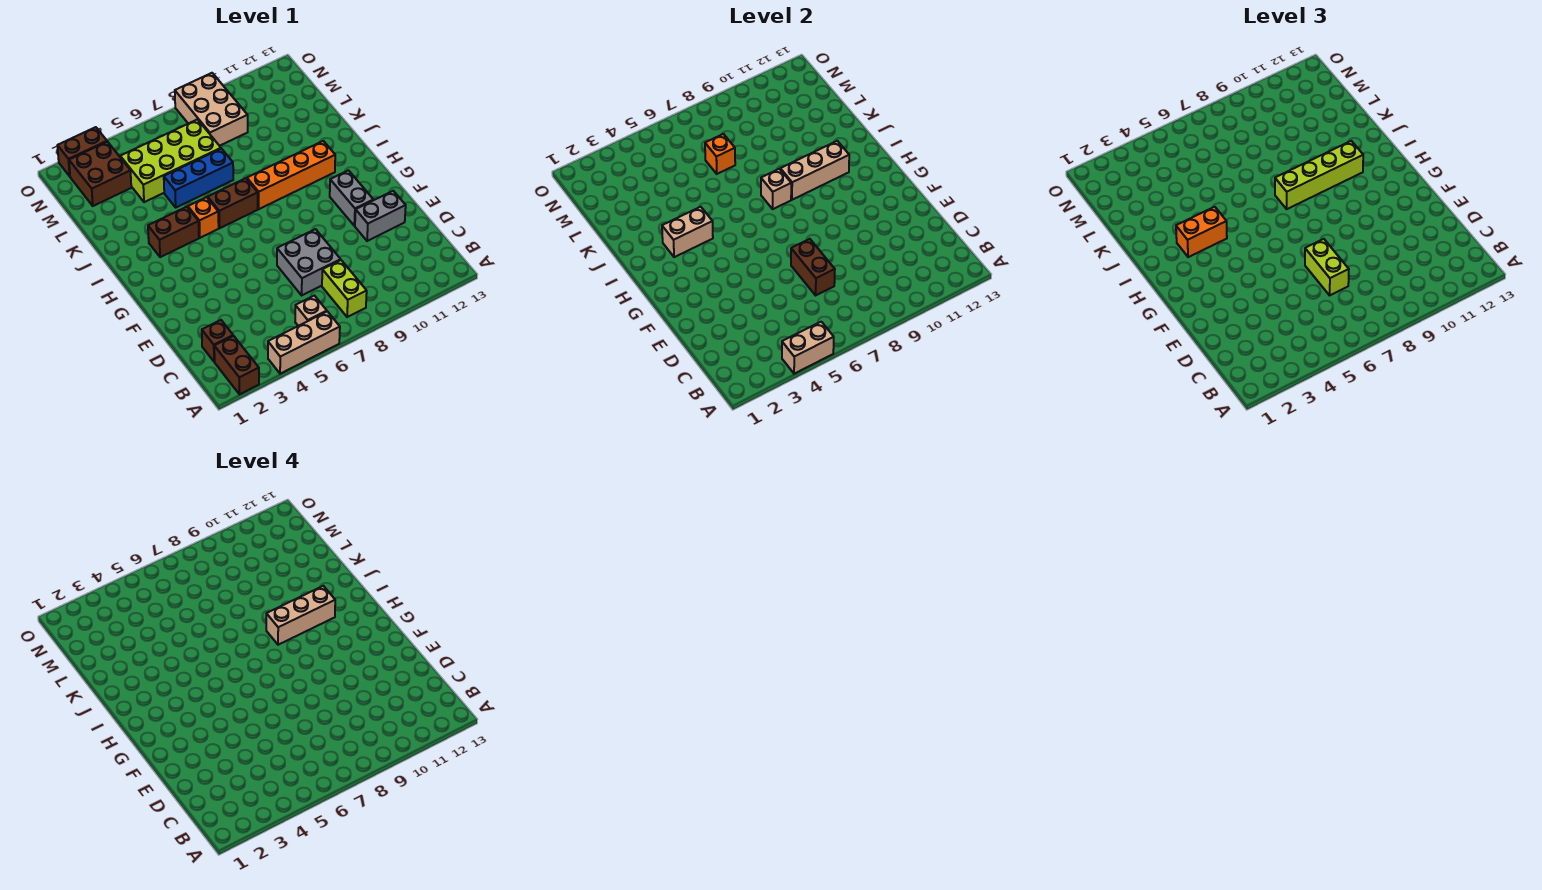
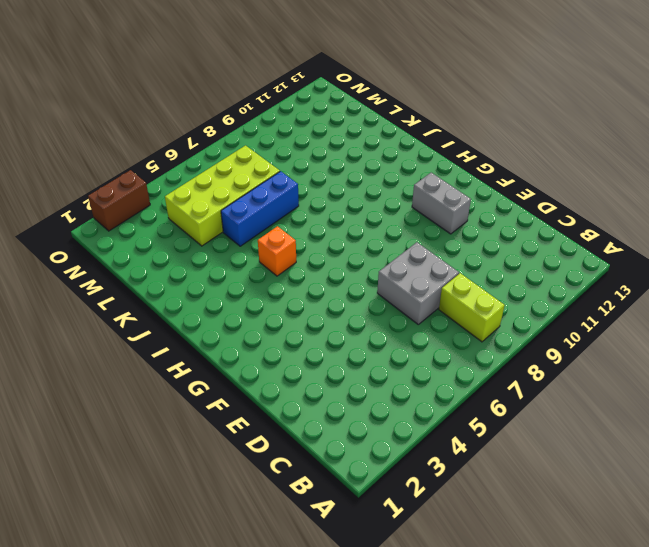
none -> brown brick A2:B2 level 1
none -> tan brick A4:A6 level 1
none -> tan brick B6 level 1

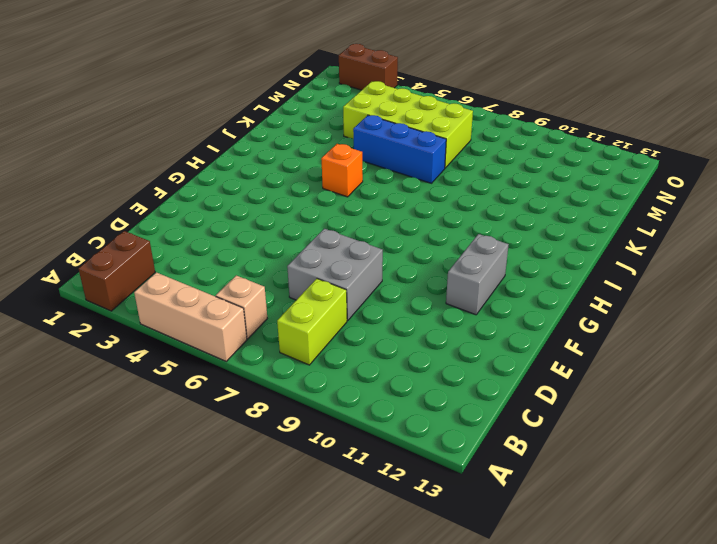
none -> brown brick C2 level 1
none -> grey brick E11:E12 level 1
none -> brown brick I3:I4 level 1

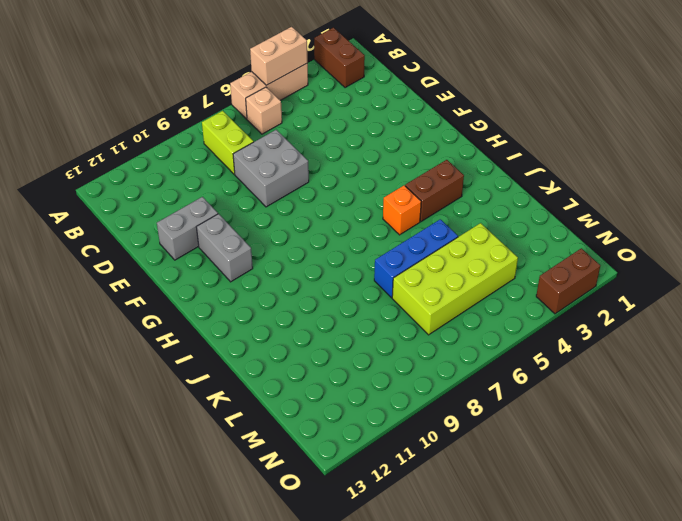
none -> brown brick C2 level 1
none -> brown brick I6:I7 level 1
none -> orange brick I8:I11 level 1

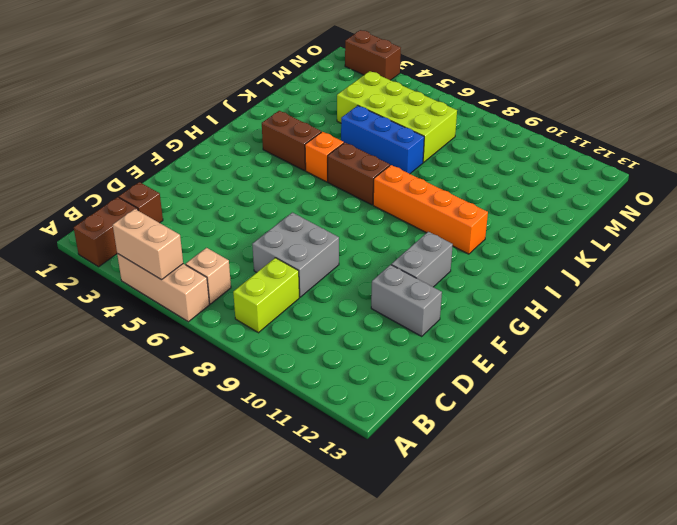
none -> brown brick M2:N3 level 1
none -> tan brick M8:O9 level 1
none -> brown brick D7:E7 level 2

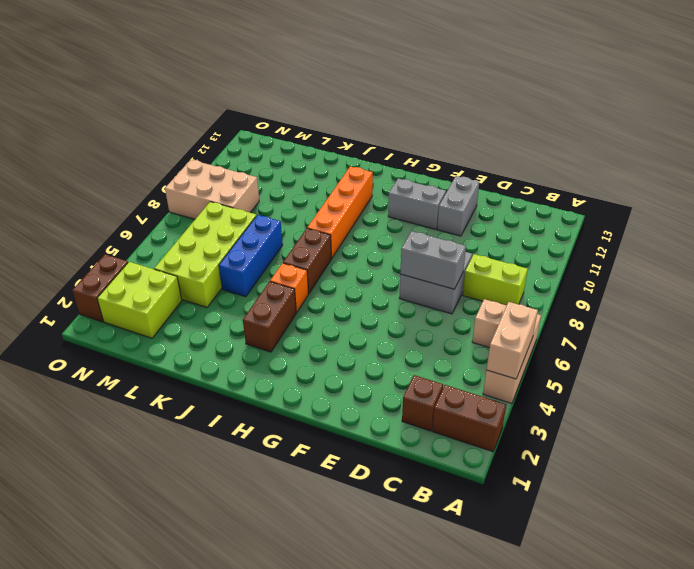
grey brick D7:E7 level 2 -> brown brick D7:E7 level 2
lime brick M2:N3 level 1 -> brown brick M2:N3 level 1
none -> tan brick I3:I4 level 2
none -> tan brick I8 level 2
none -> tan brick I9:I11 level 2

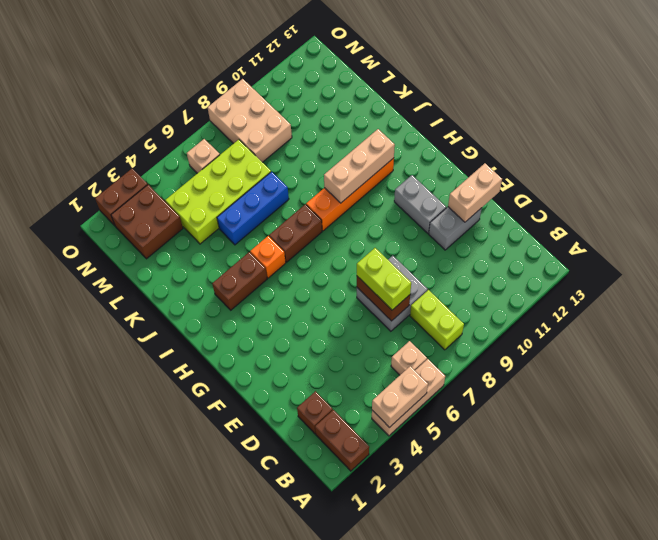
tan brick E12:E13 level 2 -> tan brick I3:I4 level 2
tan brick N6 level 1 -> tan brick I8 level 2
none -> orange brick L7 level 2
none -> orange brick I3:I4 level 3
none -> lime brick I8:I11 level 3

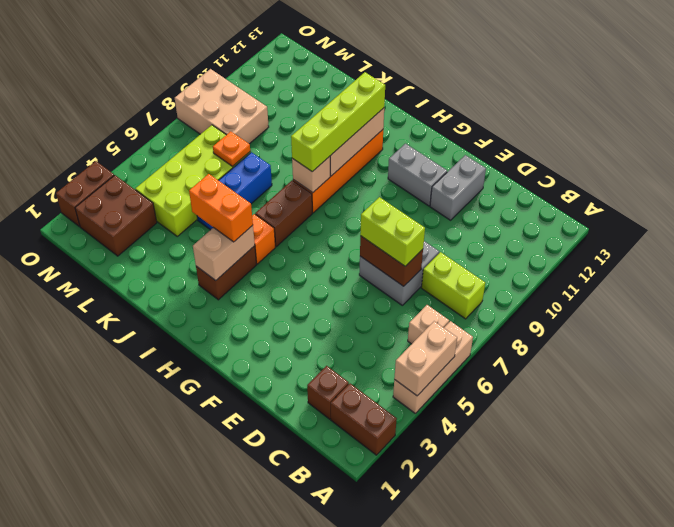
orange brick I4:J4 level 3 -> orange brick I3:I4 level 3
orange plate L7 level 2 -> orange brick L7 level 2
none -> tan brick I9:I11 level 4

